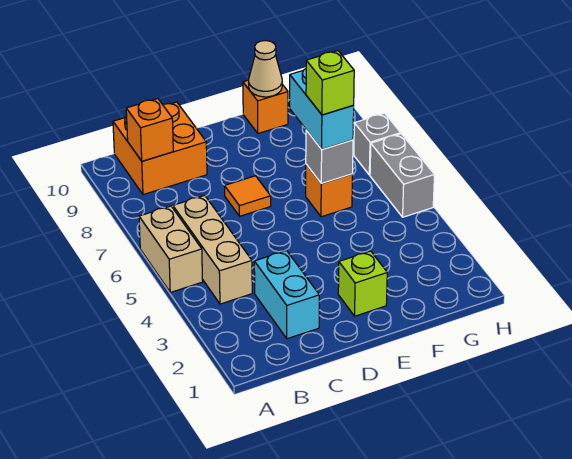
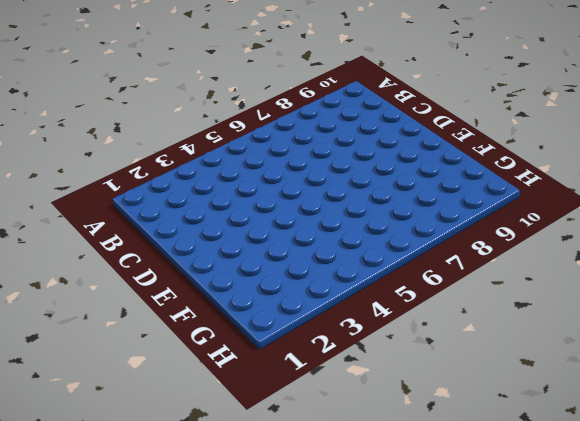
none -> tan brick A5:A6 level 1
none -> tan brick B4:B6 level 1
none -> orange brick B9:C10 level 1

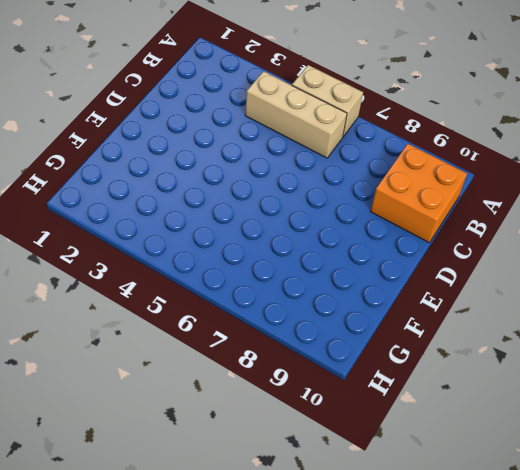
none -> cyan brick C2:C3 level 1
none -> orange tile D7 level 1
none -> lime brick E2 level 1

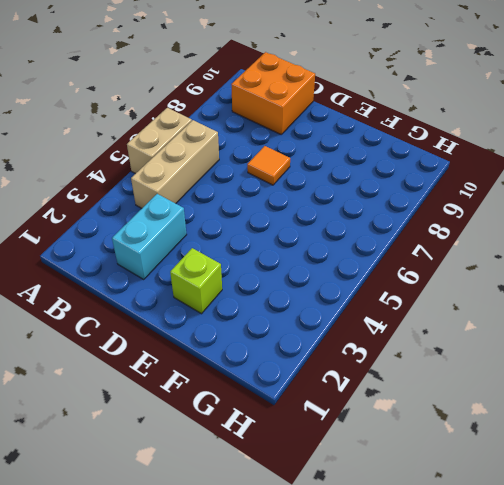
none -> orange brick F6 level 1
none -> orange brick F10 level 1
none -> grey brick H5:H6 level 1

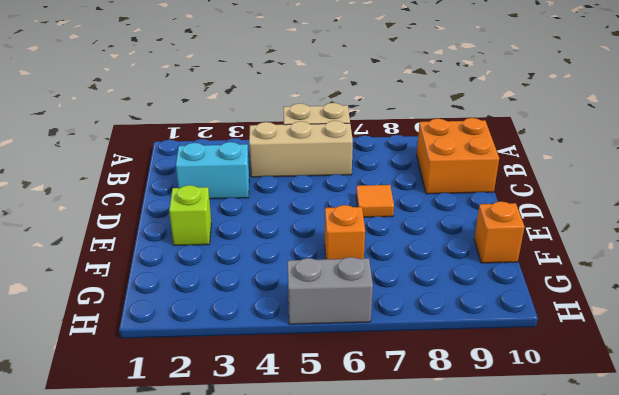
none -> grey brick H7 level 1
none -> orange brick B9 level 2
none -> grey brick F6 level 2

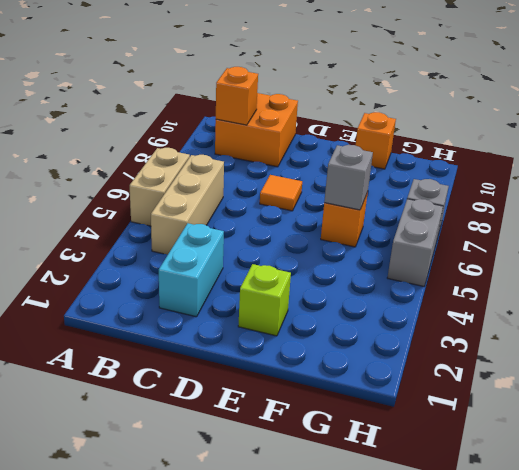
none -> tan cone F10 level 2
none -> cyan brick F6:F7 level 3
none -> lime brick F6 level 4

